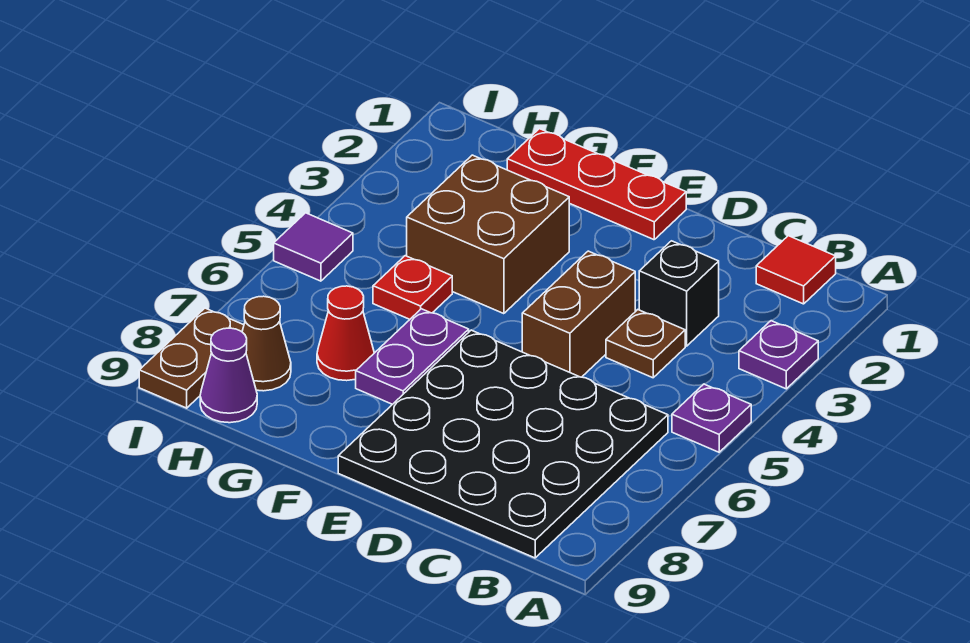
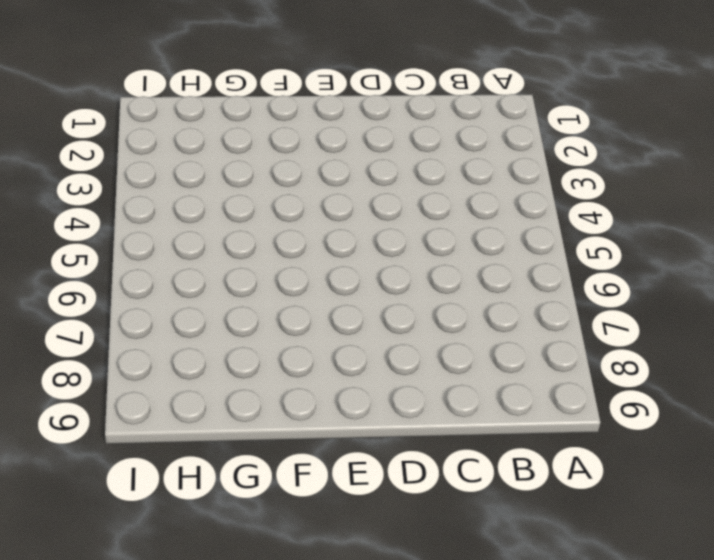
none -> purple plate A3 level 1
none -> purple plate A5 level 1
none -> red tile B1 level 1

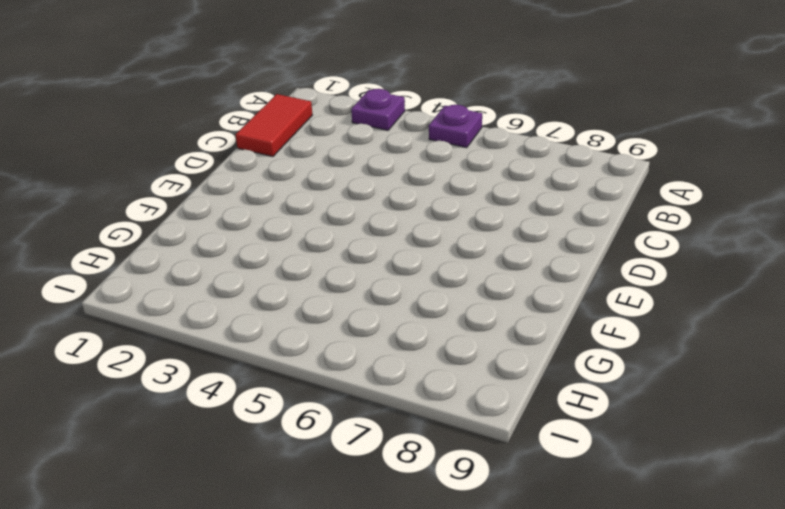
red tile B1:C1 level 1 -> red tile B1 level 1
none -> black plate B6:E9 level 1
none -> black brick C3 level 1
none -> brown plate C4 level 1

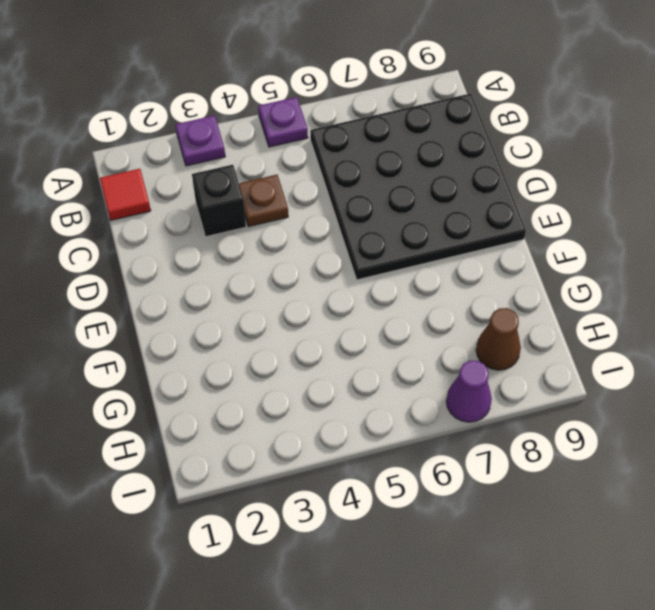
purple cone I7 level 1 -> purple cone H9 level 1
none -> brown brick D4:D5 level 1
none -> red plate E1:G1 level 1
none -> brown brick F3:G4 level 1

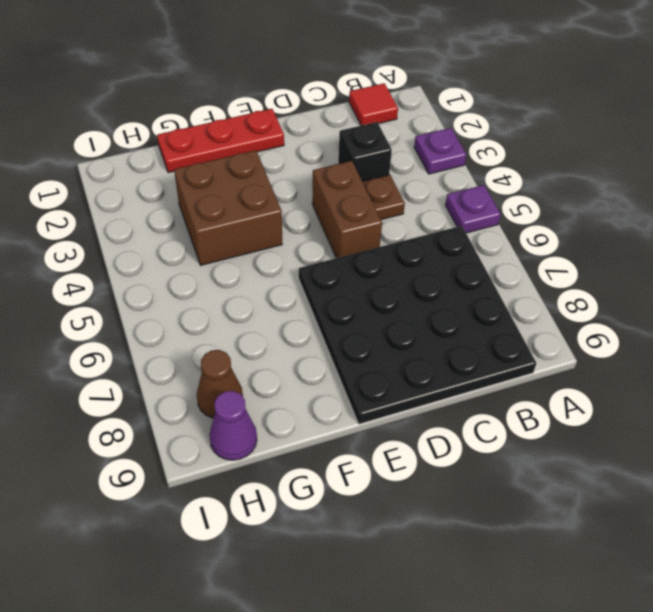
none -> purple plate F6:F7 level 1
none -> red plate G5 level 1
none -> red cone G7 level 1

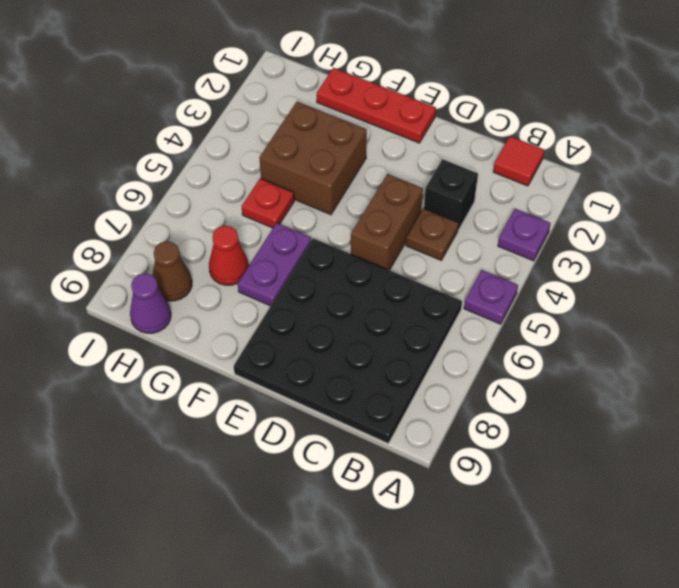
none -> purple tile I5 level 1
none -> brown plate I8:I9 level 1

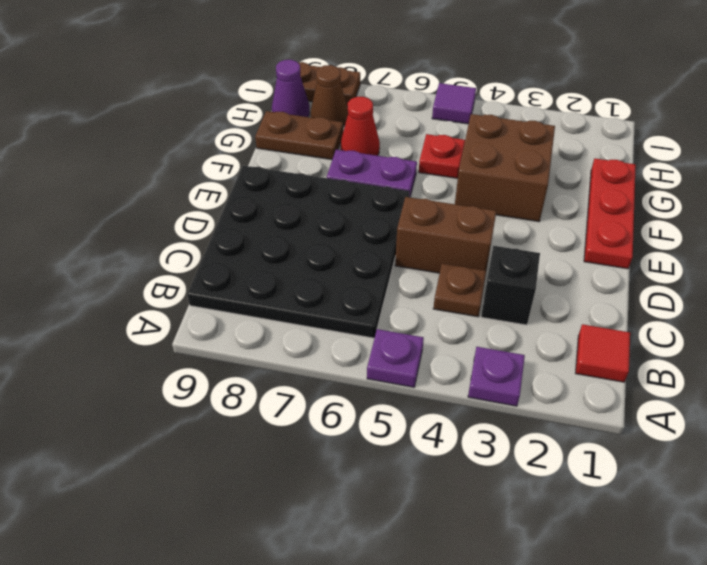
brown plate G8:G9 level 1 -> none

